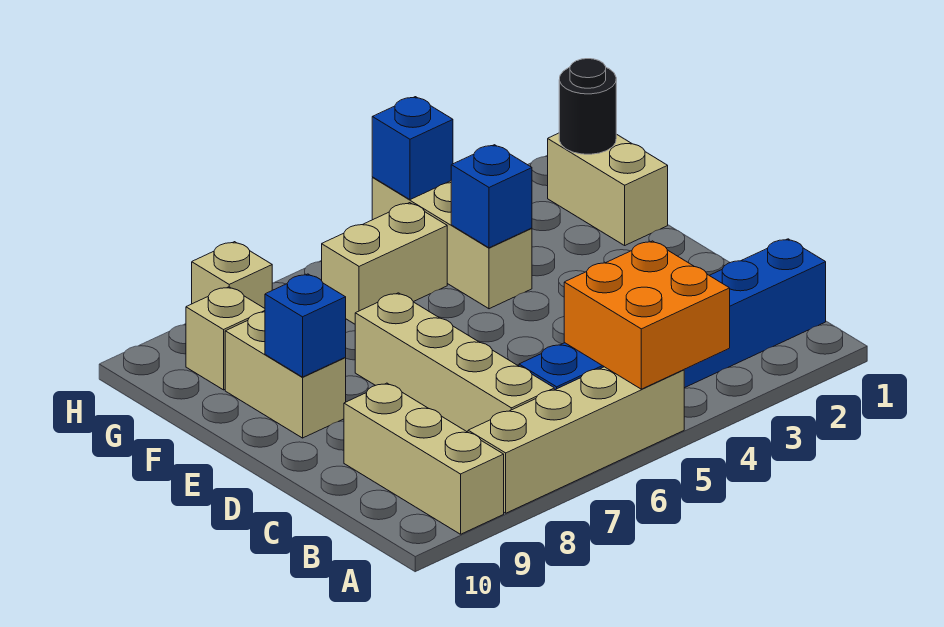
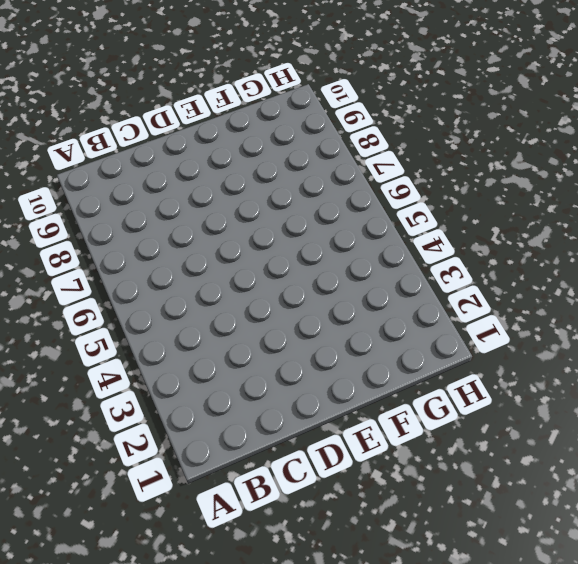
none -> tan brick A5:A8 level 1
none -> tan brick A9:C9 level 1
none -> blue brick B1:B6 level 1

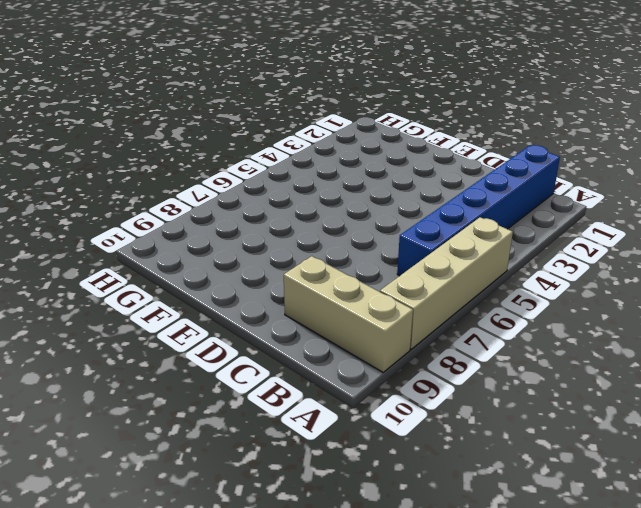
none -> tan brick B7:E7 level 1
none -> tan brick E9:F9 level 1
none -> tan brick F1:G1 level 1

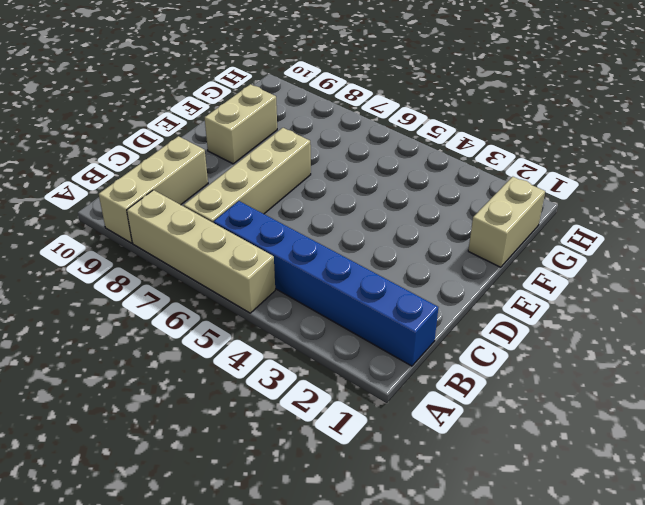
none -> tan brick F4:H4 level 1
none -> tan brick G5:G6 level 1
none -> tan brick G9 level 1

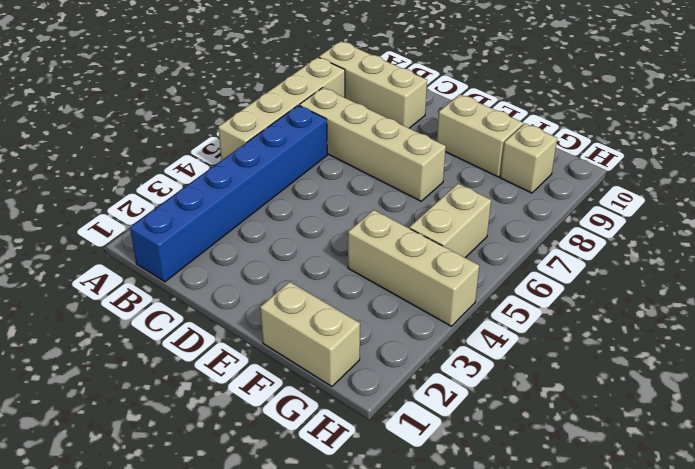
none -> tan brick H8 level 1
none -> orange brick A4:B5 level 2
none -> blue brick E9 level 2

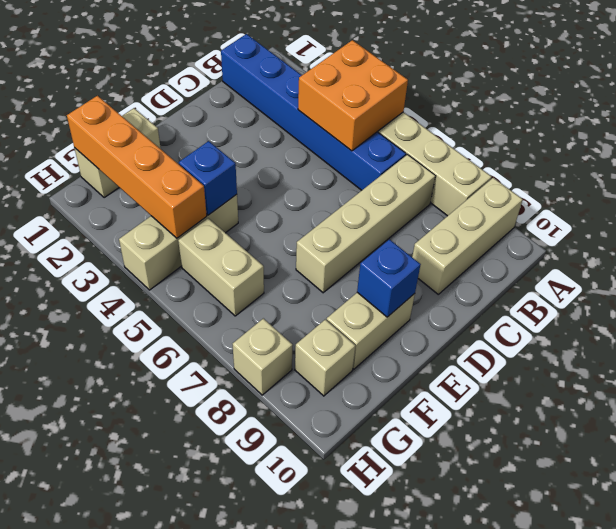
orange brick G1:G4 level 2 -> black round brick G1 level 2
none -> blue brick H4 level 2

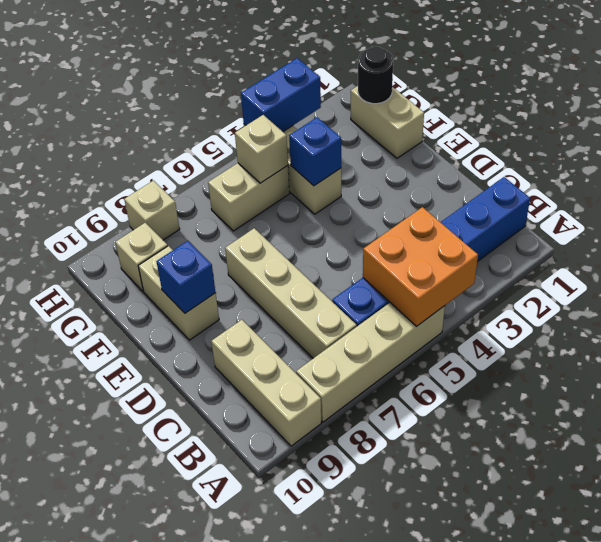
tan brick G5 level 2 -> none
blue brick H3:H4 level 2 -> blue brick H4 level 2

